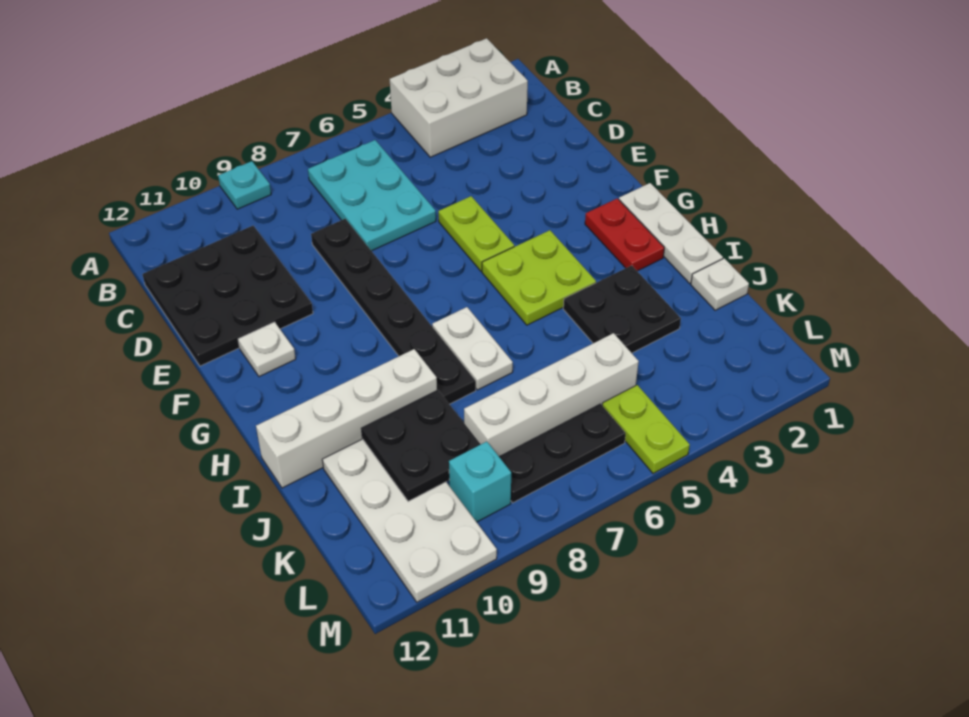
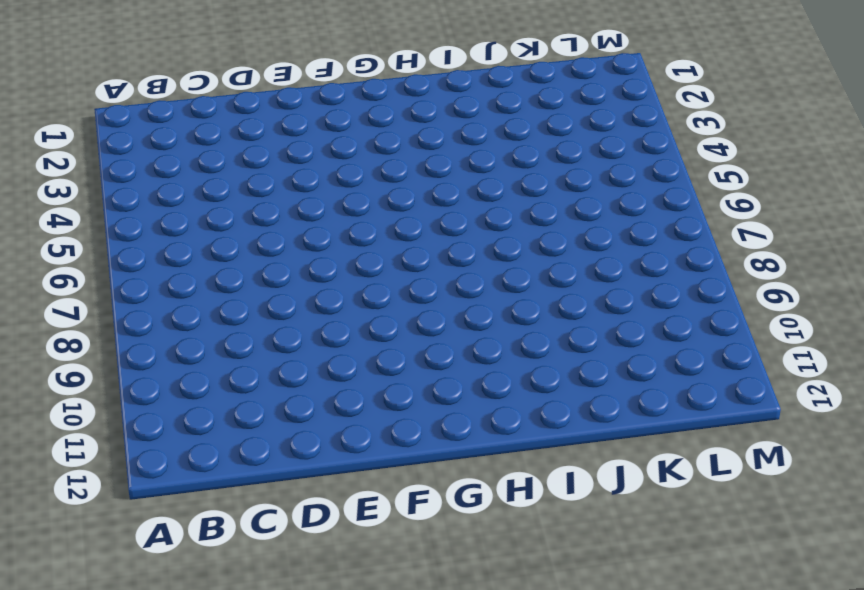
none -> white brick A2:B4 level 1
none -> cyan plate A9 level 1
none -> cyan plate B6:D7 level 1

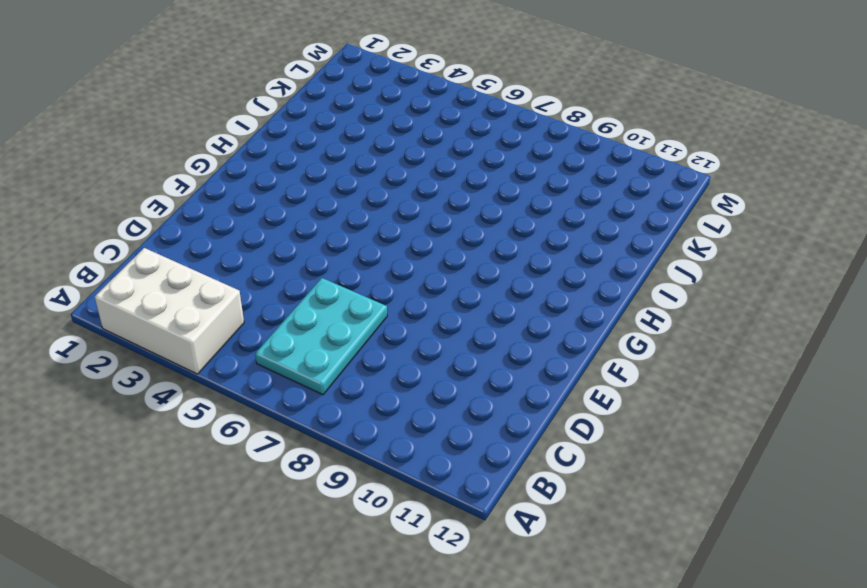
none -> cyan plate A9 level 1
none -> black plate C10:E12 level 1
none -> black plate D8:I8 level 1

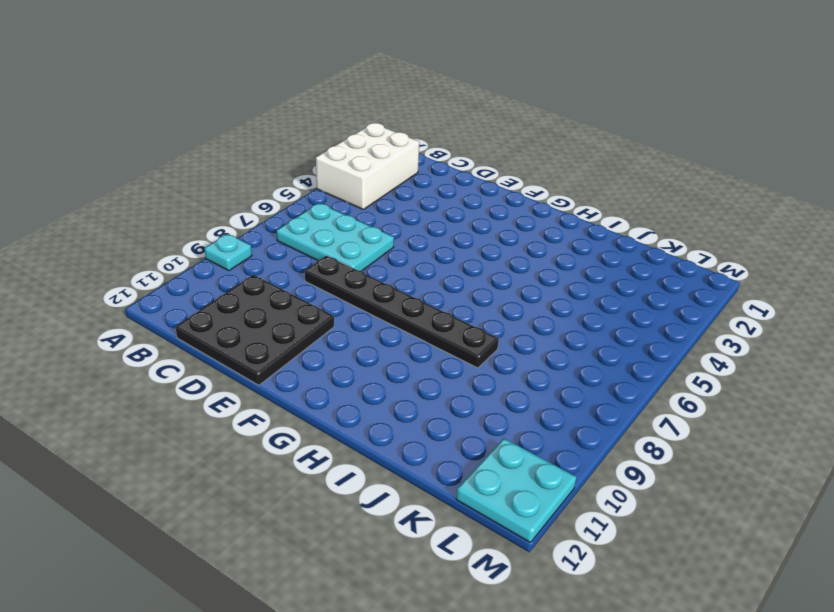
cyan plate L11:M12 level 1 -> white plate J10:M11 level 1
none -> lime plate E5:F5 level 1
none -> white plate F11 level 1
none -> white plate G1:I1 level 1

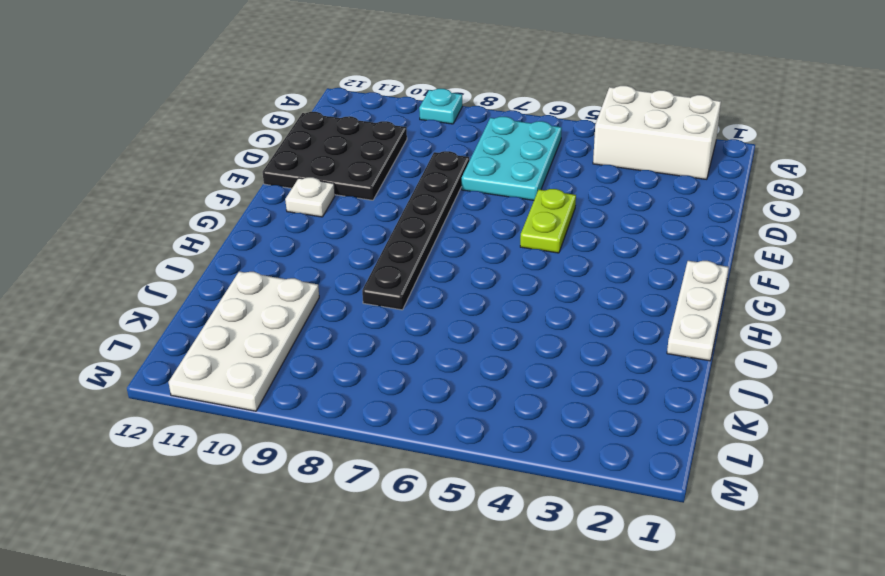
none -> red plate G2:H2 level 1
none -> lime plate G4:H5 level 1
none -> white plate H7:I7 level 1

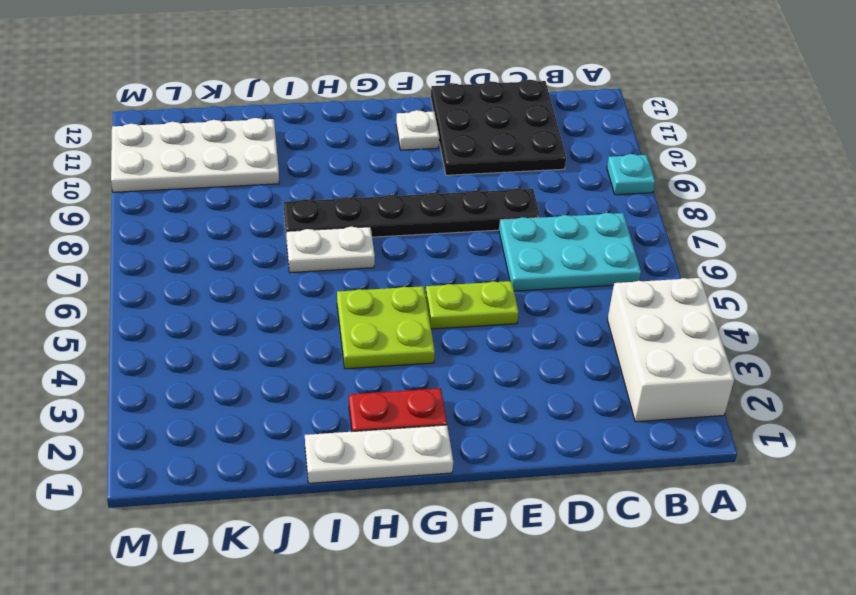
none -> black plate I3:J4 level 1
none -> white brick I9:I12 level 1
none -> white plate J1 level 1

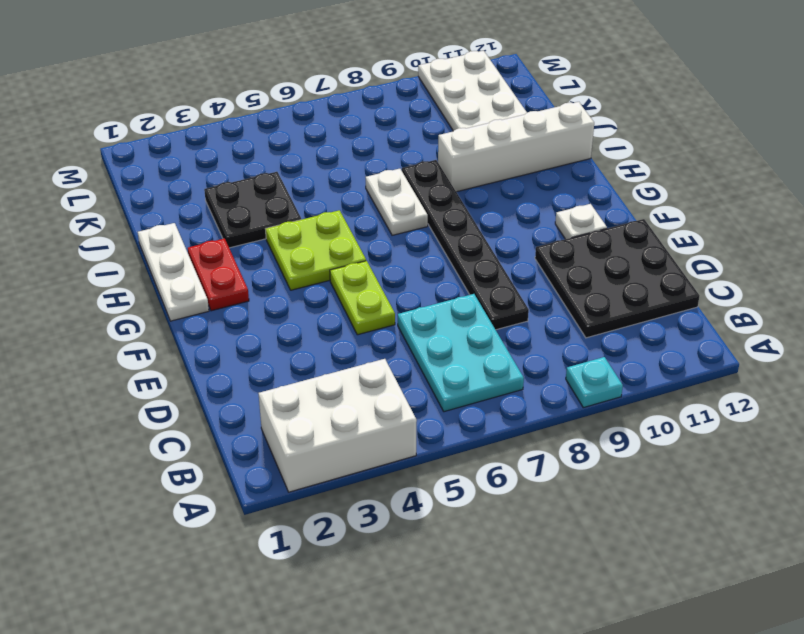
none -> white plate J1 level 1
none -> white brick K5:K8 level 1
none -> lime plate L5:M5 level 1

